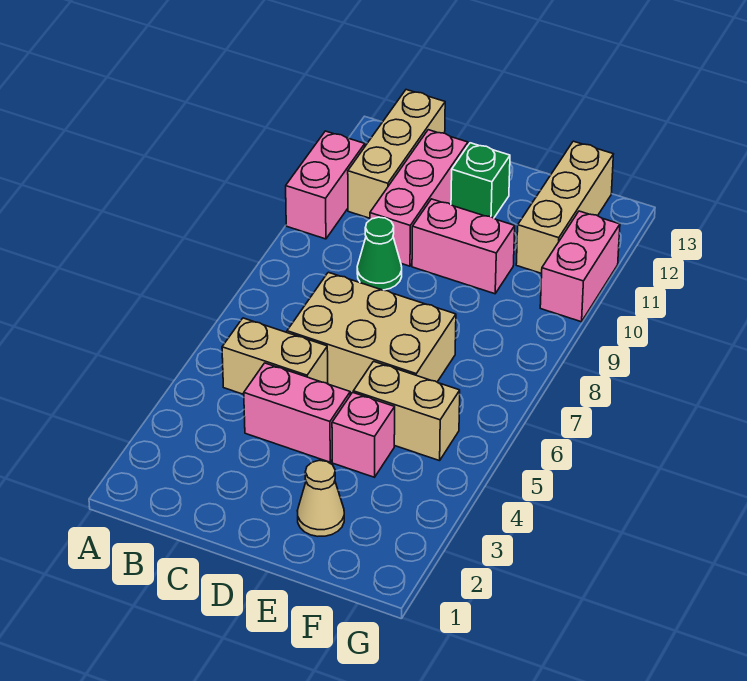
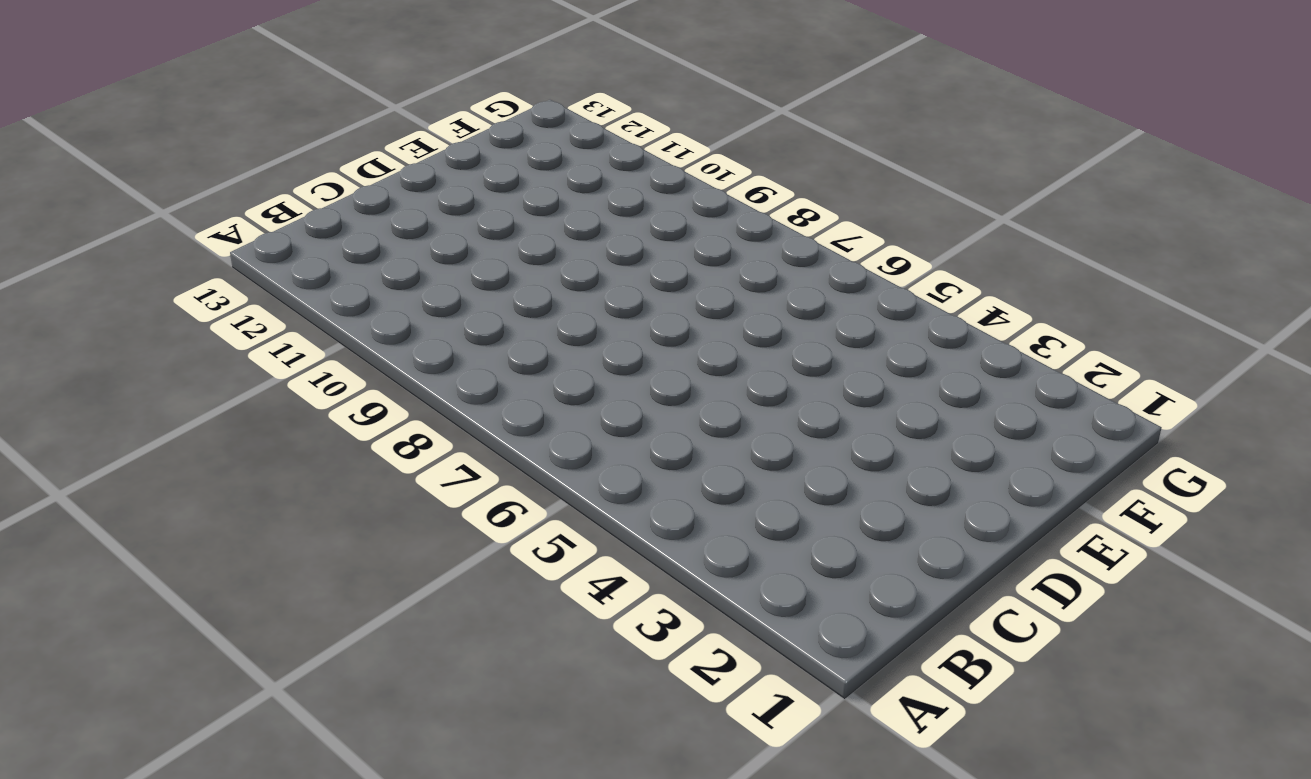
none -> pink brick A10:A11 level 1
none -> tan brick B5:C5 level 1
none -> tan brick B11:B13 level 1

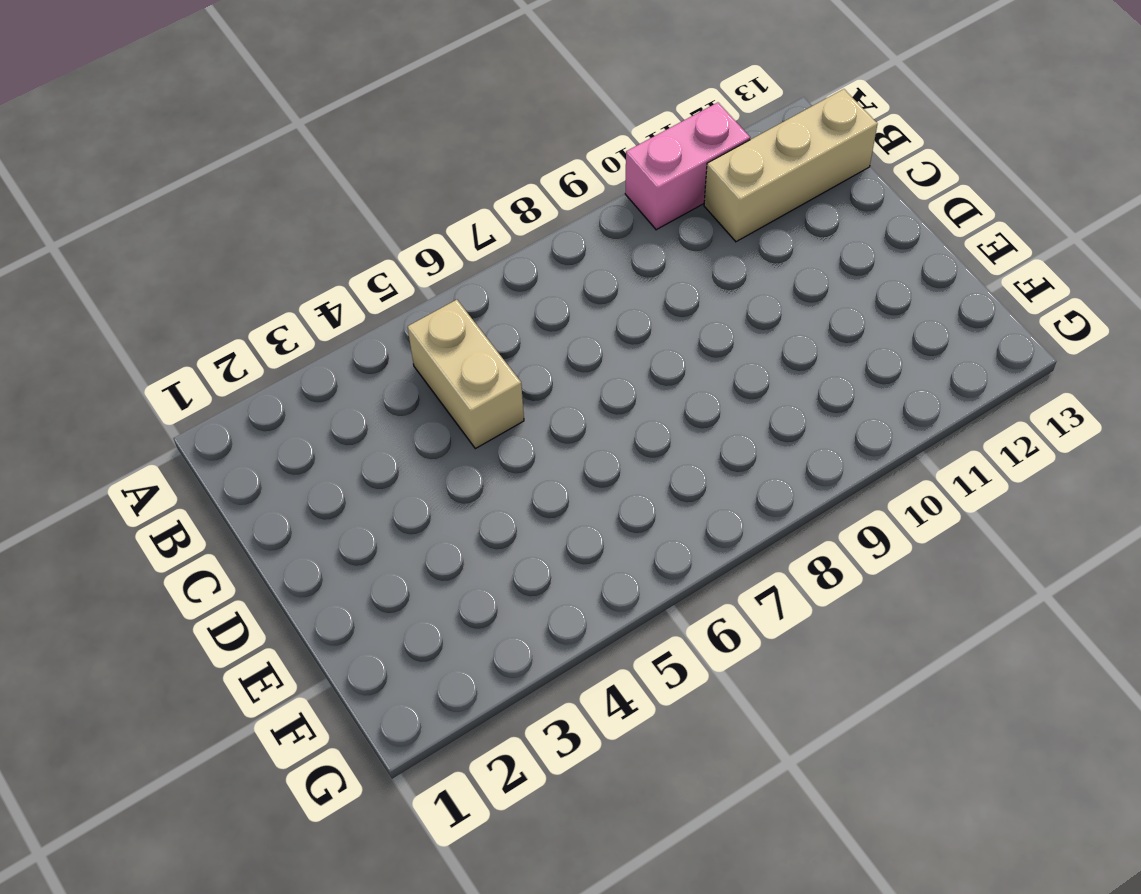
none -> pink brick C4:D4 level 1
none -> tan brick C6:E7 level 1
none -> green cone C9 level 1

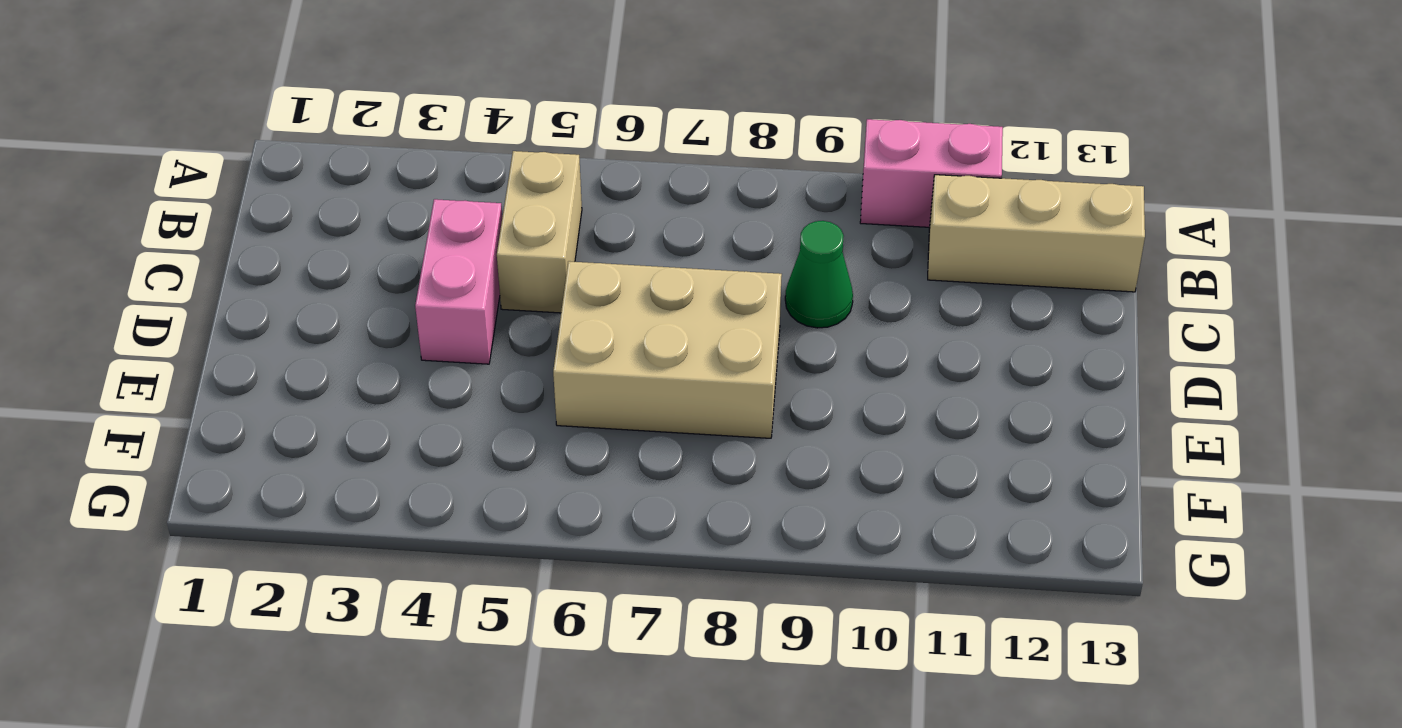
tan brick D6:E8 level 1 -> tan brick C6:E7 level 1
none -> pink brick C10:C12 level 1
none -> pink brick D10:E10 level 1
none -> green brick D12 level 1

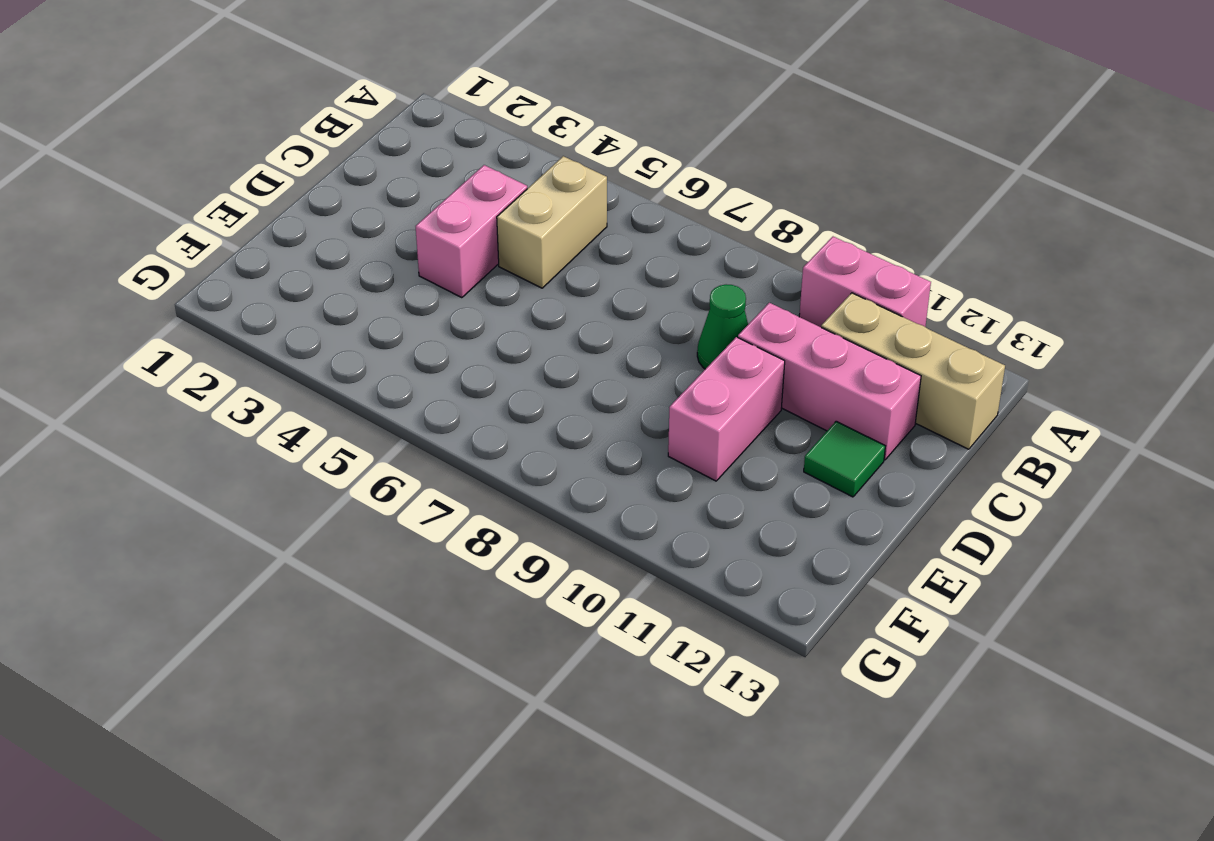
green tile D12 level 1 -> green brick D12 level 1
none -> tan brick C6:E7 level 1
none -> tan cone E2 level 1
none -> pink brick E4 level 1

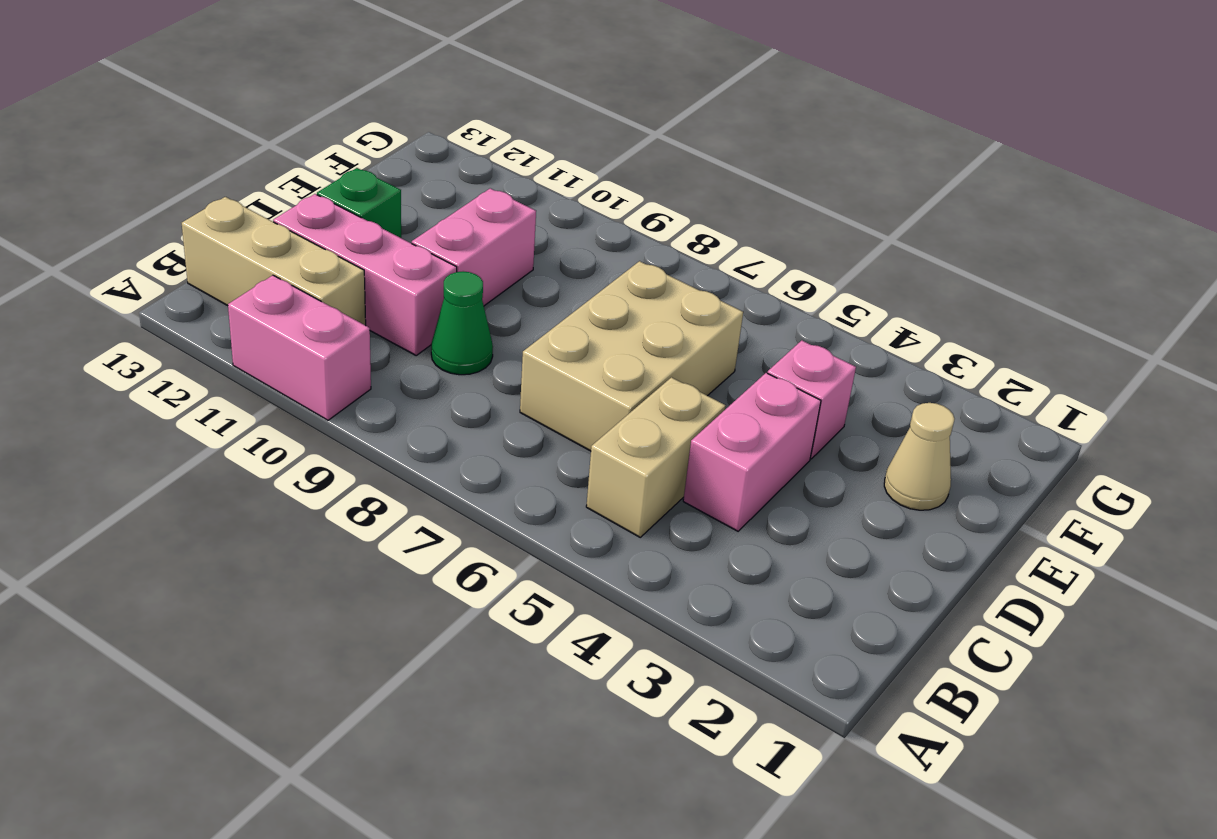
none -> tan brick E5:F5 level 1
none -> tan brick F11:F13 level 1
none -> pink brick G10:G11 level 1

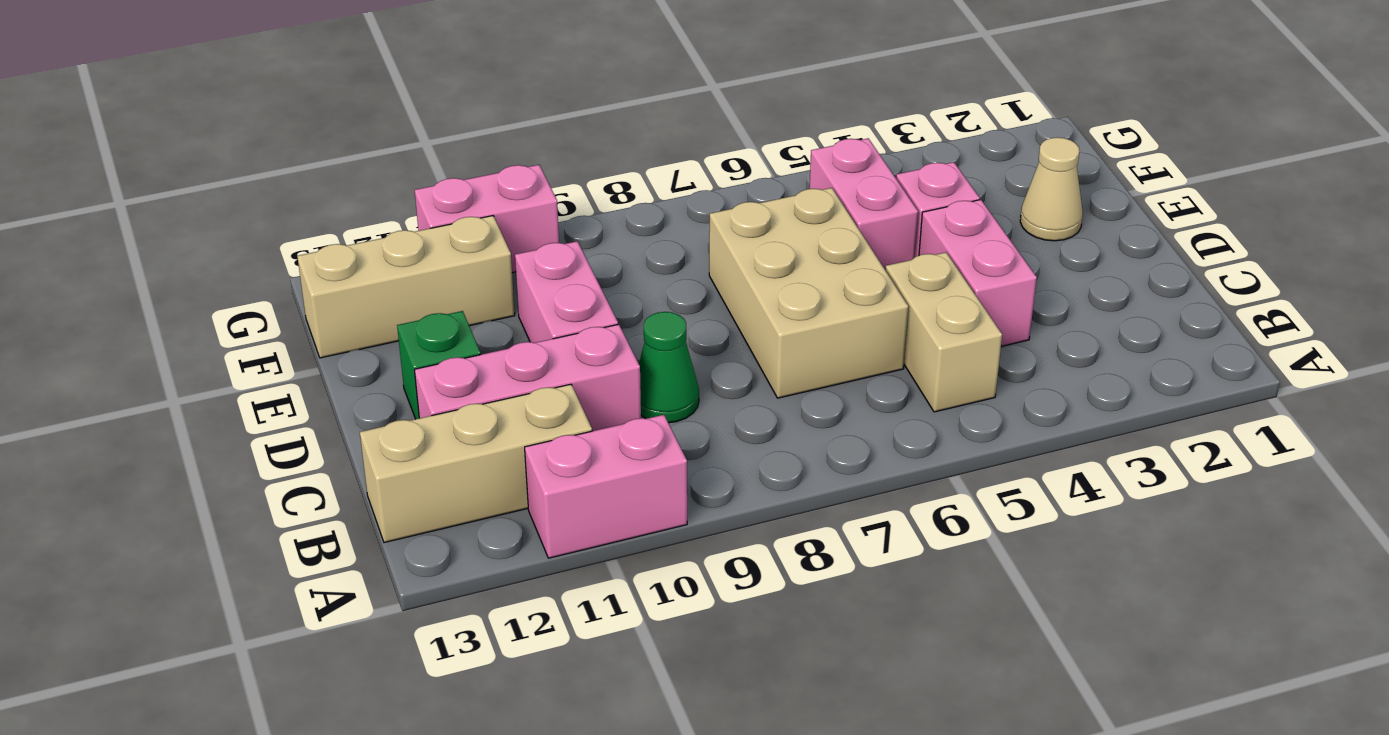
pink brick E5:F5 level 1 -> tan brick E5:F5 level 1

